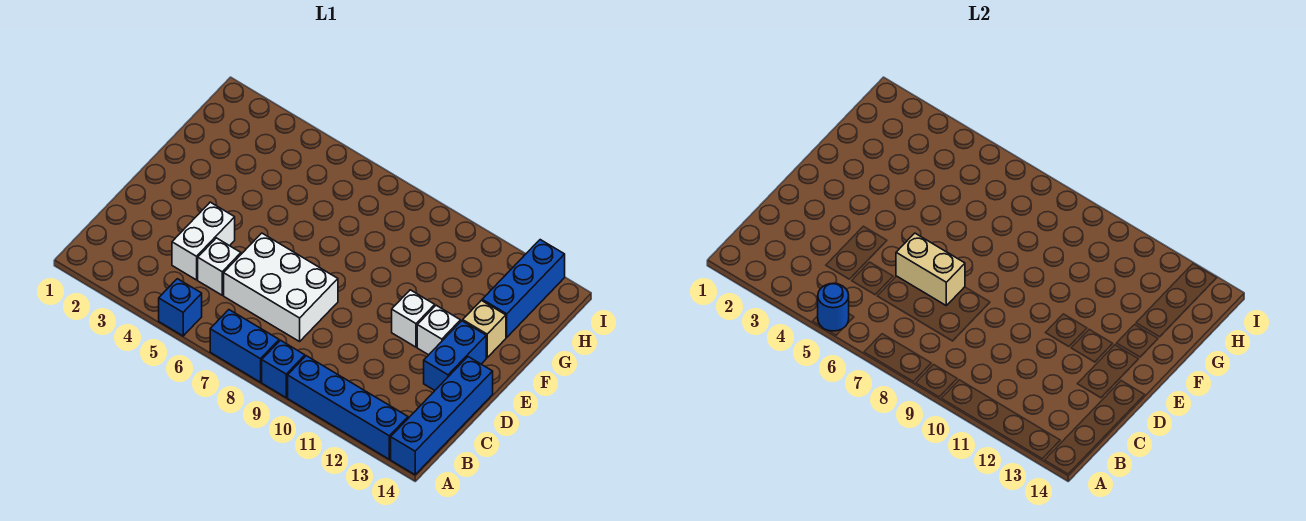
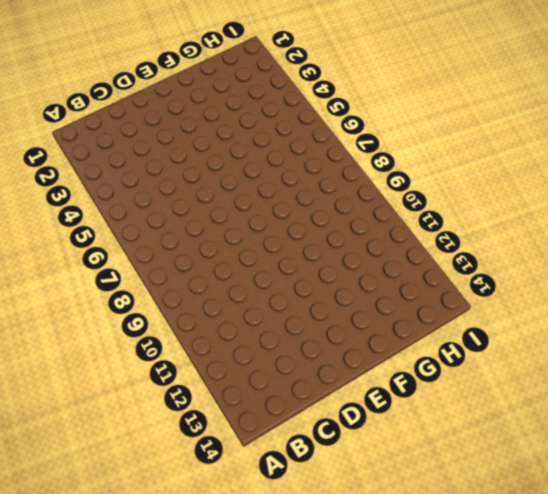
none -> blue brick A5 level 1
none -> blue brick A7:A8 level 1
none -> blue brick A9 level 1

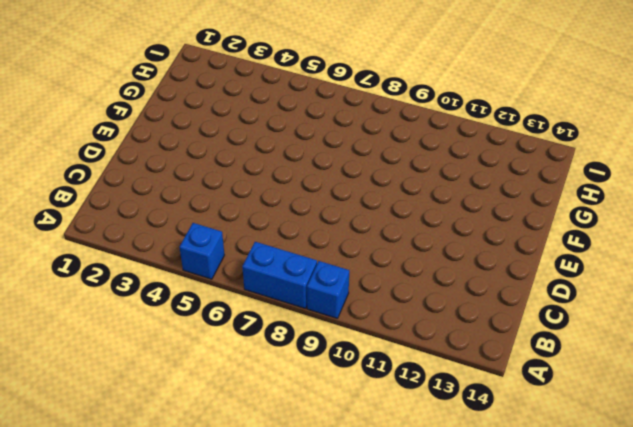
none -> blue brick A10:A13 level 1
none -> blue brick A14:D14 level 1
none -> white brick C4:D4 level 1

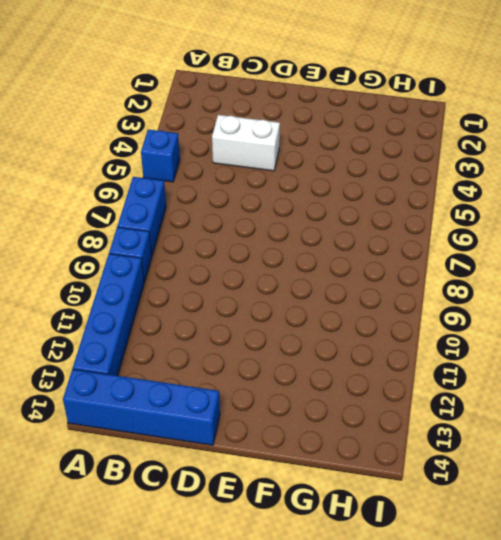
none -> white brick C5 level 1
none -> white brick C6:D8 level 1
none -> blue brick D13:E13 level 1

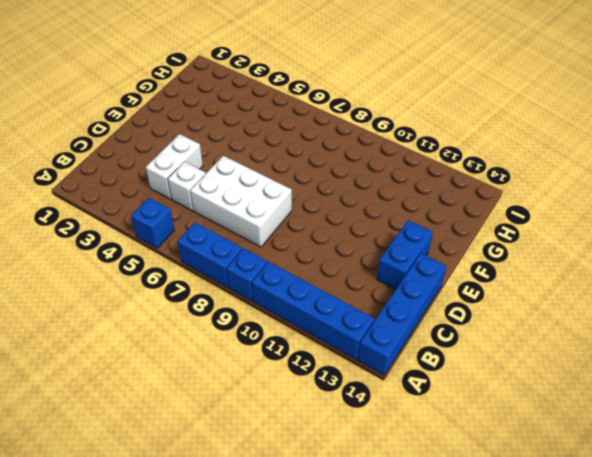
none -> white brick E11 level 1
none -> white brick E12 level 1
none -> tan brick F13 level 1

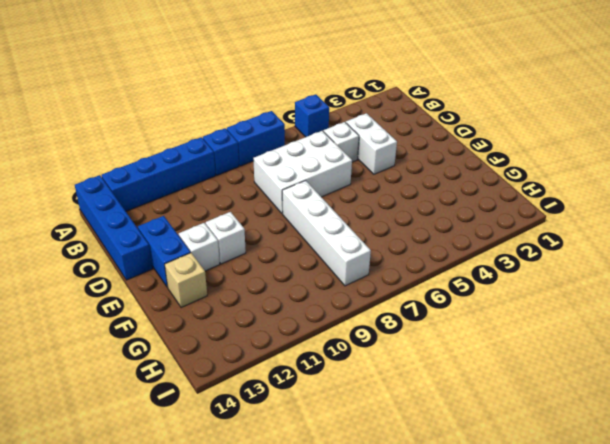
white brick E8:H8 level 1 -> none
none -> blue brick G13:I13 level 1
none -> blue round brick A5 level 2
none -> tan brick D6:D7 level 2

